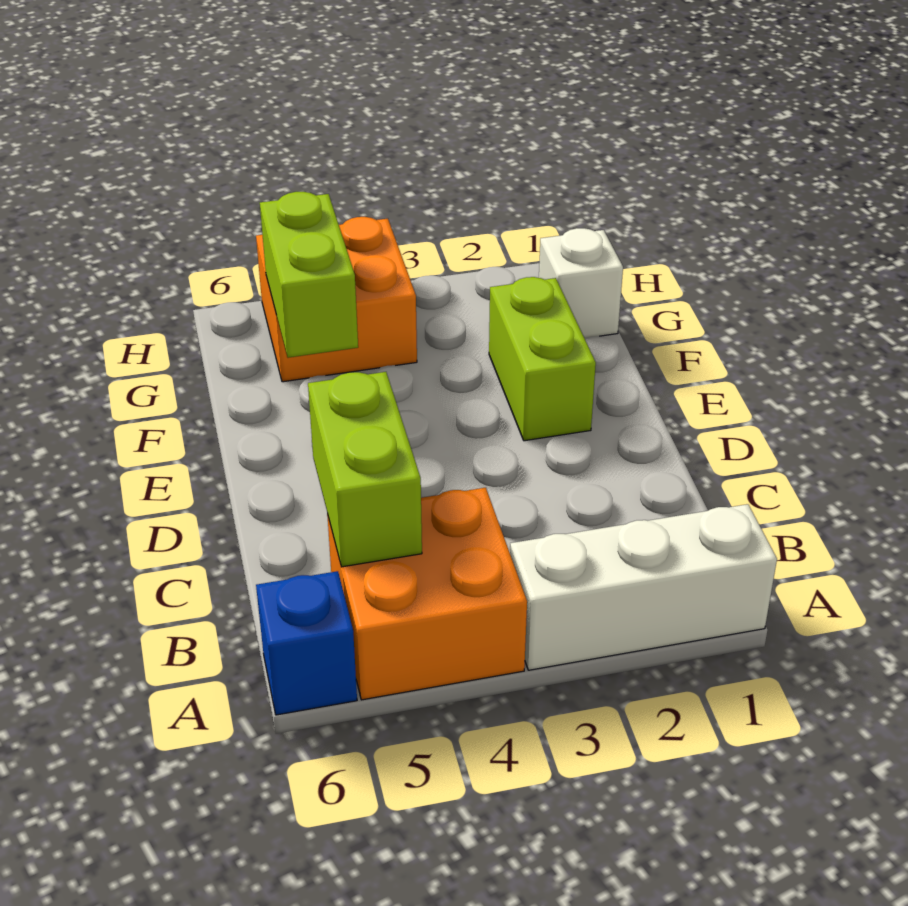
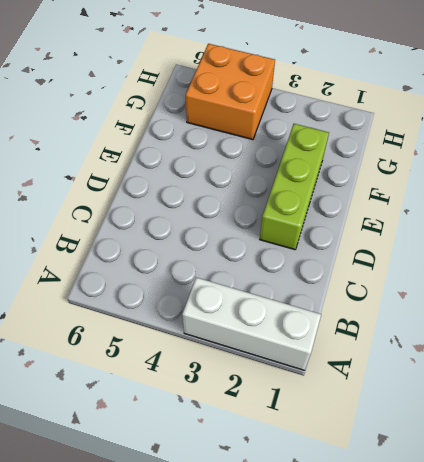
lime brick D2:F2 level 1 -> lime brick E2:F2 level 1
none -> orange brick A4:B5 level 1
none -> blue brick A6 level 1

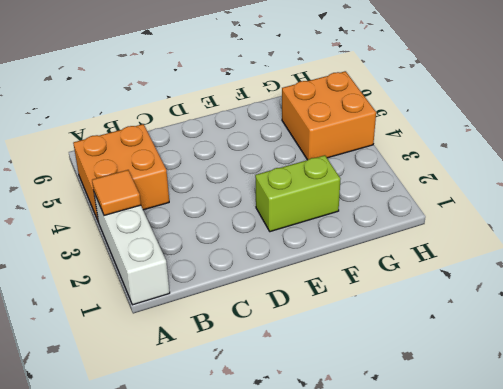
orange tile A3 level 2 -> none
none -> blue brick A6 level 1
none -> white brick G1 level 1

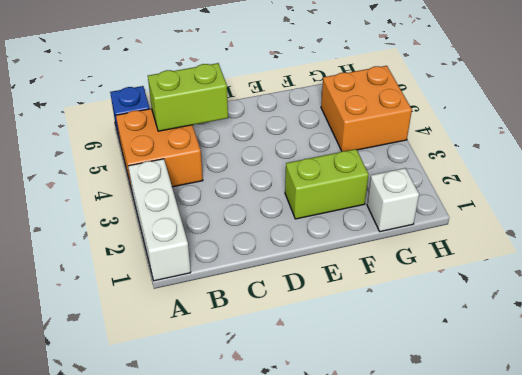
none -> lime brick F5:G5 level 2

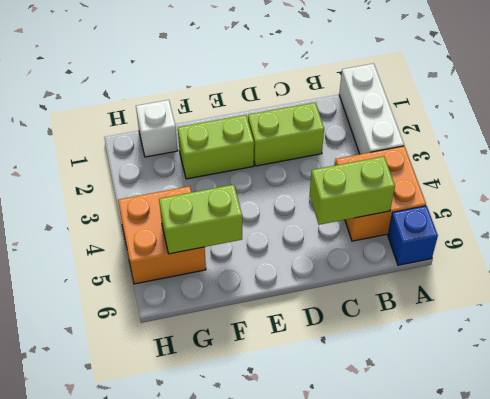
lime brick C2:D2 level 1 -> none

